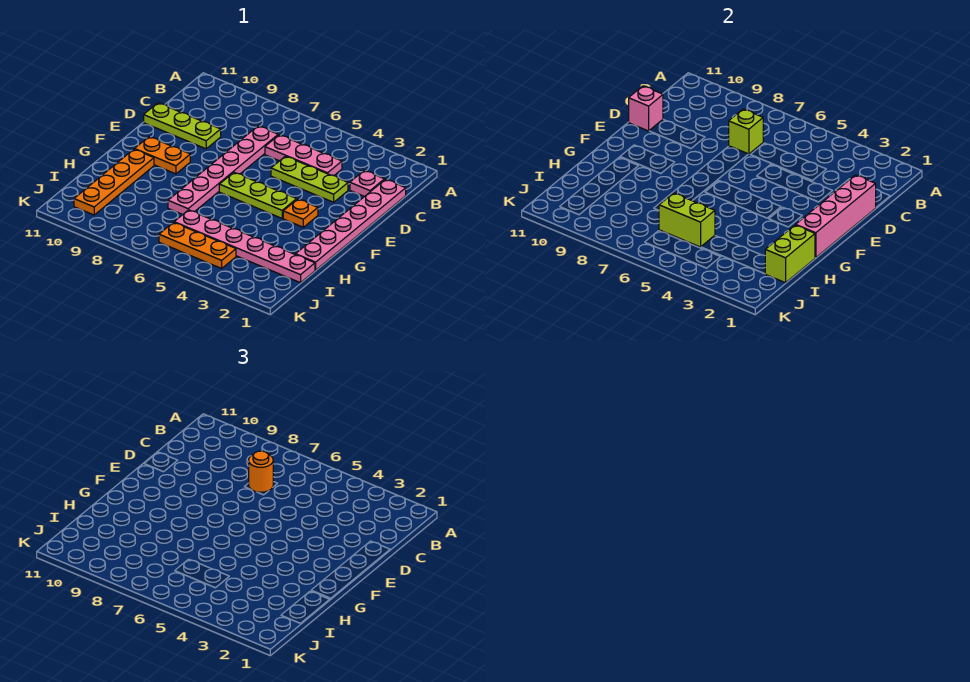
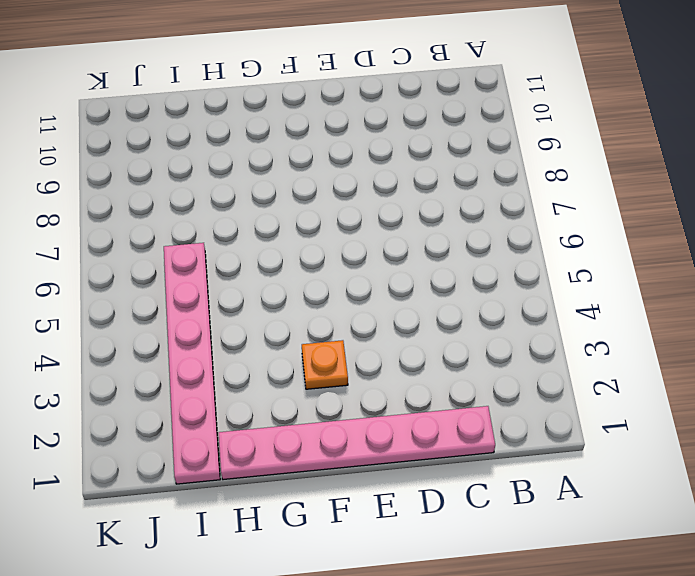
none -> pink plate C2 level 1
none -> pink plate C4:C6 level 1
none -> pink plate C7:H7 level 1

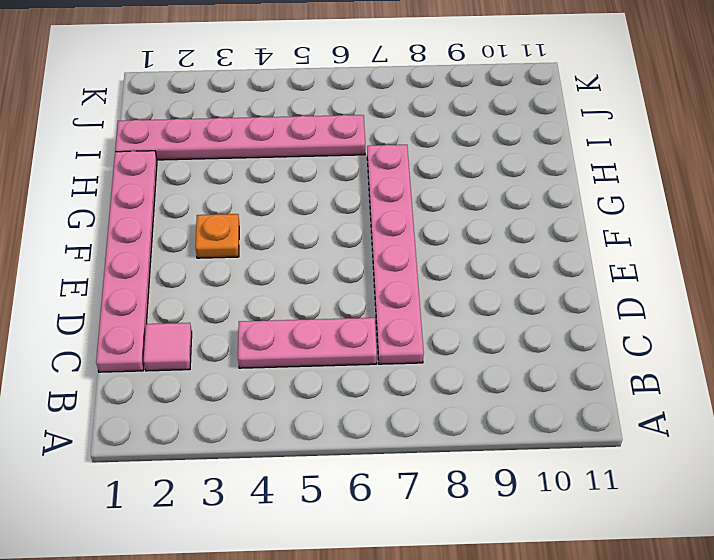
pink tile C2 level 1 -> pink plate C2 level 1
none -> lime plate D3:D5 level 1
none -> lime plate D9:D11 level 1
none -> lime plate F4:F6 level 1

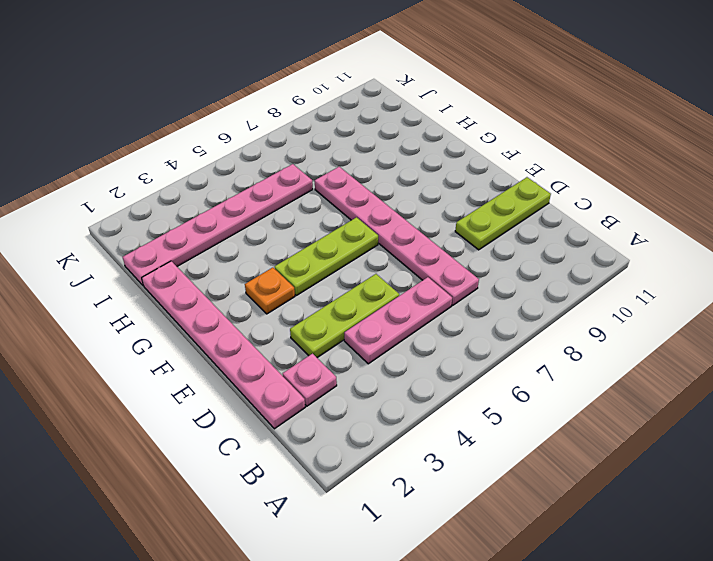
none -> orange plate F9:F10 level 1
none -> orange plate G10:J10 level 1
none -> orange plate J4:J6 level 1

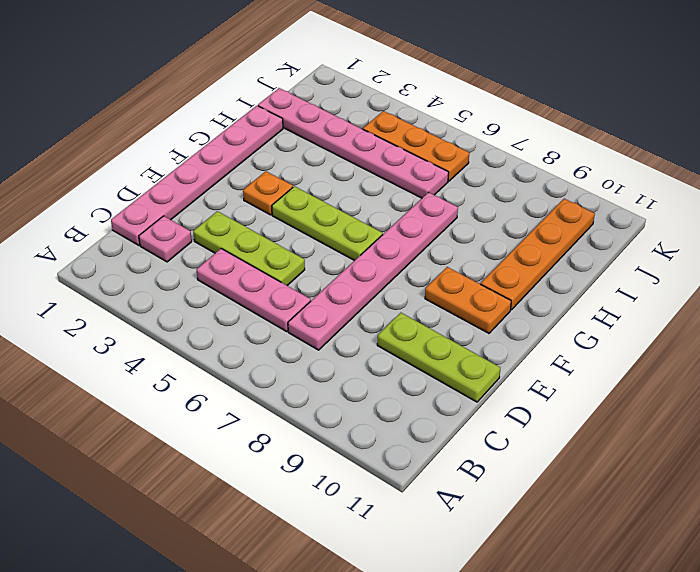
none -> lime brick C7 level 2
none -> pink brick D1:G1 level 2
none -> pink brick D11 level 2

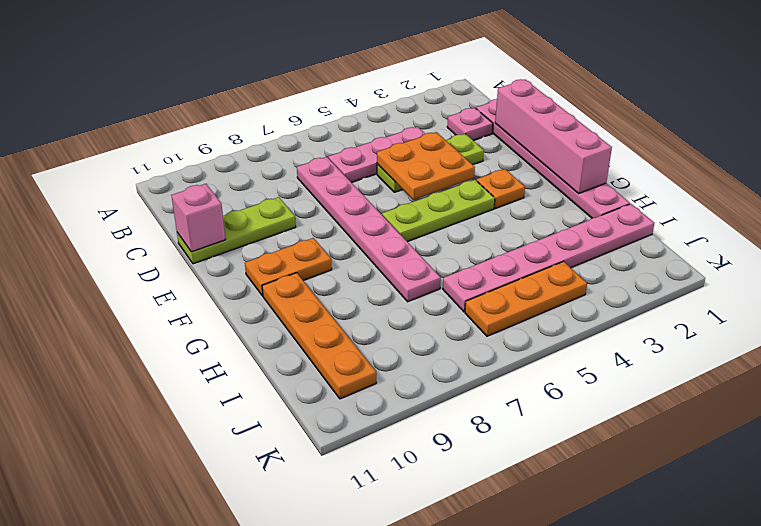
orange plate D4:E5 level 2 -> none
none -> lime brick C7 level 2
none -> lime brick H1:I1 level 2
none -> lime brick I5:I6 level 2

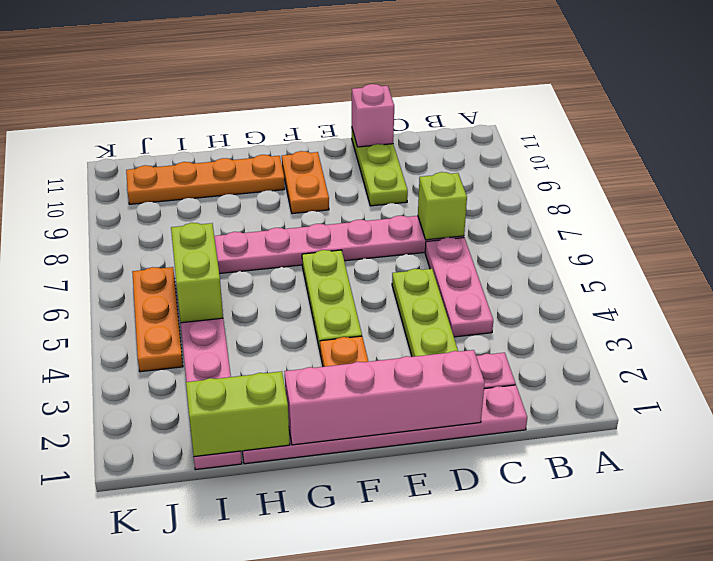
none -> orange round brick C7 level 3

